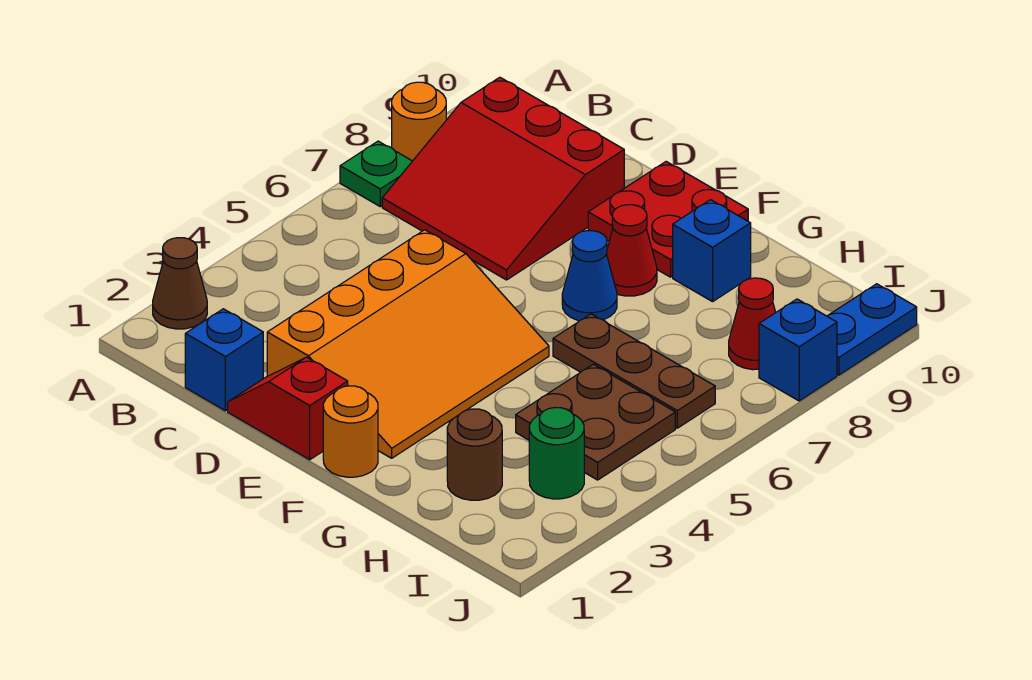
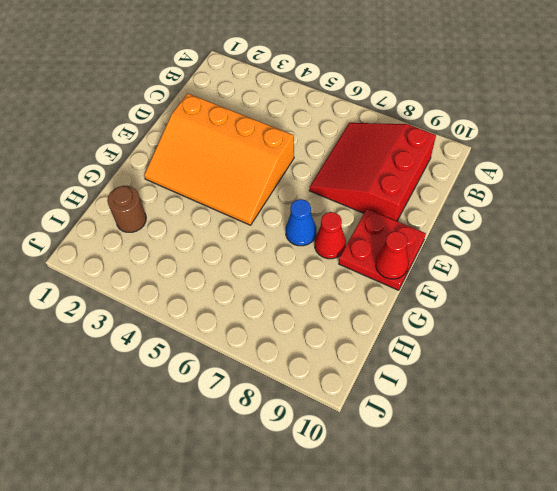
red cone F10 level 2 -> red cone I8 level 1
none -> brown cone A2 level 1
none -> green plate A7 level 1
none -> orange round brick A8 level 1

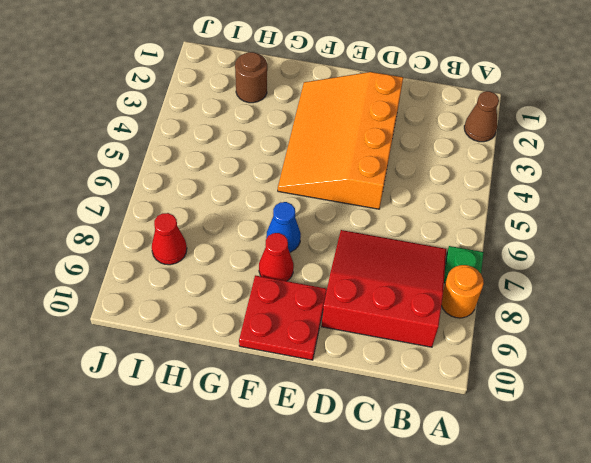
none -> blue brick C1 level 1
none -> red slope D1:E1 level 1 top E
none -> orange round brick F1 level 1

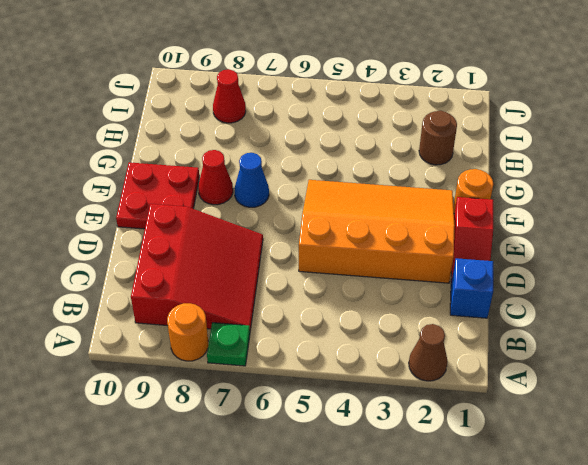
none -> brown plate G6:I6 level 1
none -> blue brick G9 level 1
none -> brown plate H4:I5 level 1

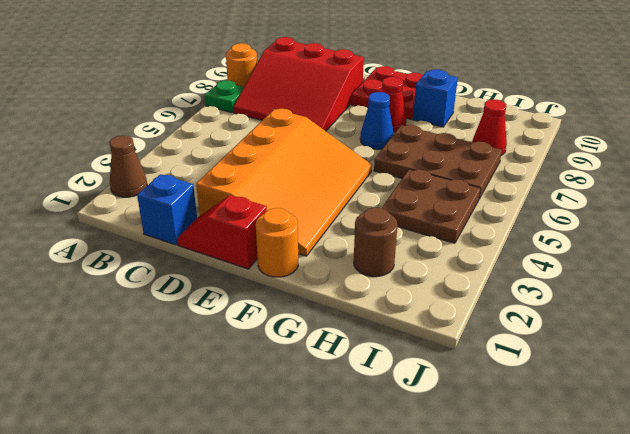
brown plate G6:I7 level 1 -> brown plate G6:I6 level 1
none -> green round brick I3 level 1
none -> blue brick J8 level 1
none -> blue plate J9:J10 level 1

